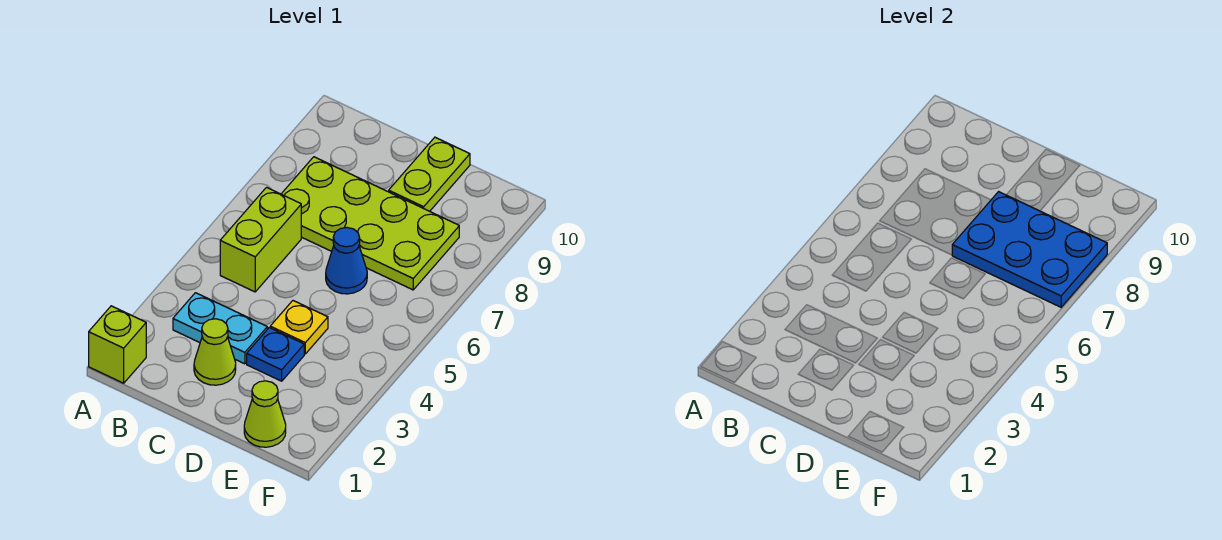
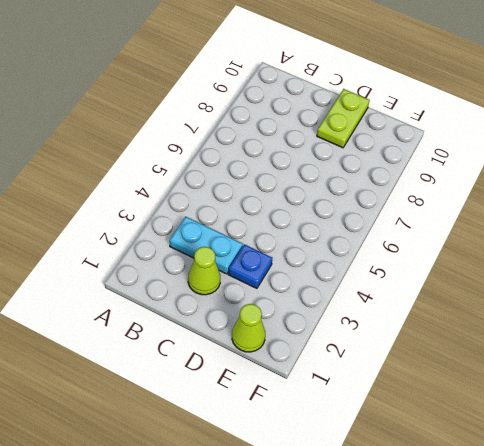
none -> lime brick A1 level 1
none -> lime brick B5:B6 level 1

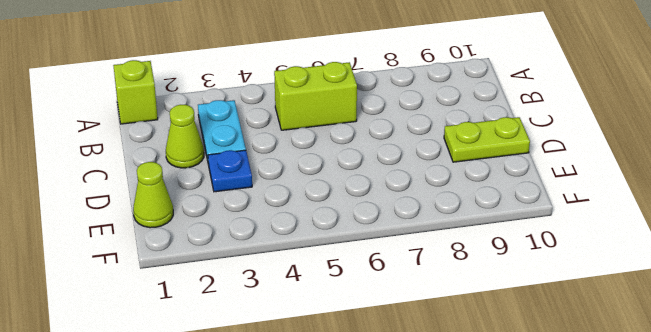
none -> lime plate B7:E8 level 1
none -> yellow plate D4 level 1

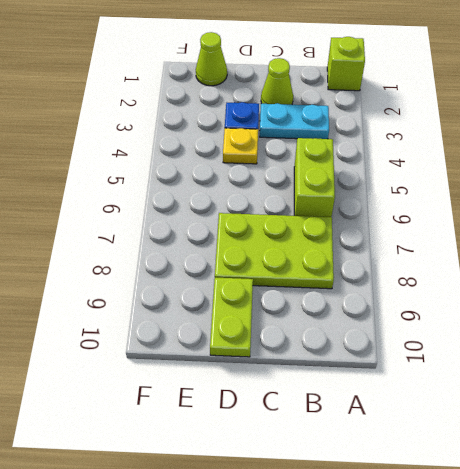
lime plate B7:D8 level 1 -> lime plate B7:E8 level 1
none -> blue cone D6 level 1
none -> blue plate D7:F8 level 2

